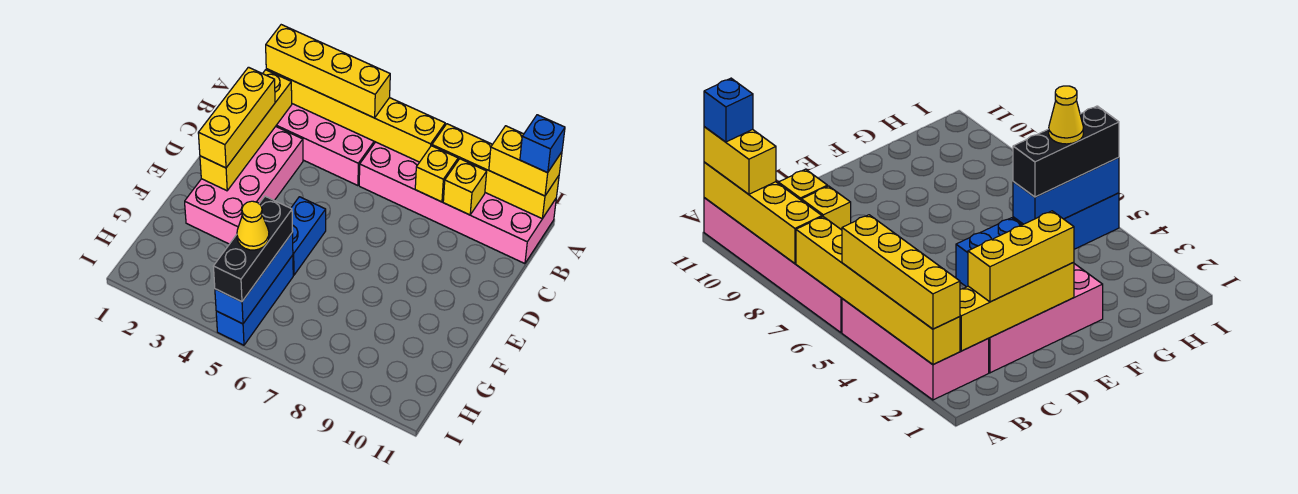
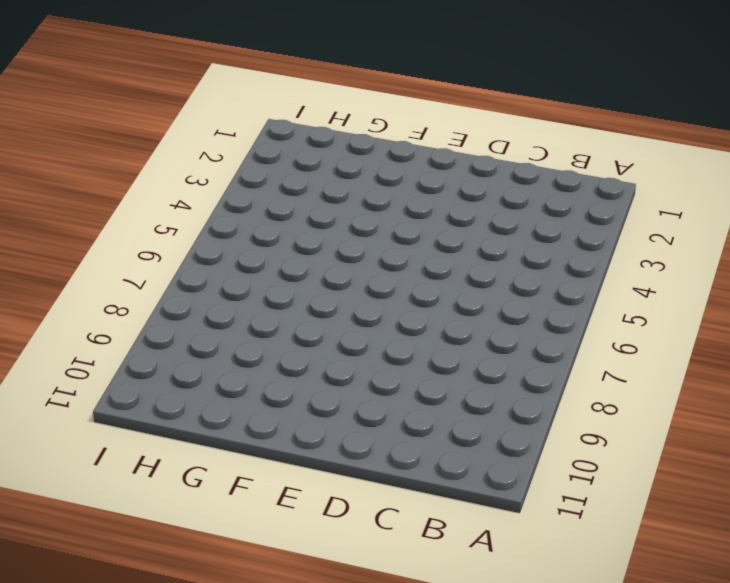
none -> pink brick A2:B5 level 1
none -> pink brick A6:B11 level 1
none -> pink brick C2:F3 level 1

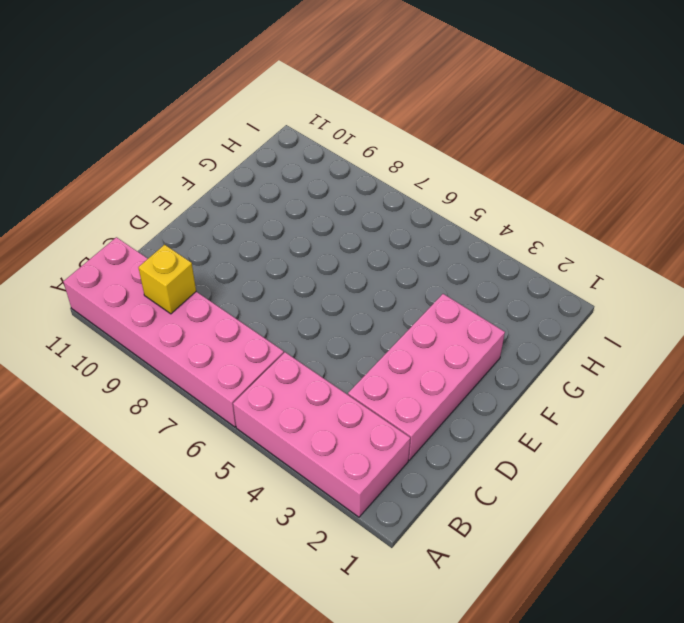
none -> blue brick E5:F5 level 1
none -> blue brick G5:I5 level 1
none -> yellow brick A2:A7 level 2

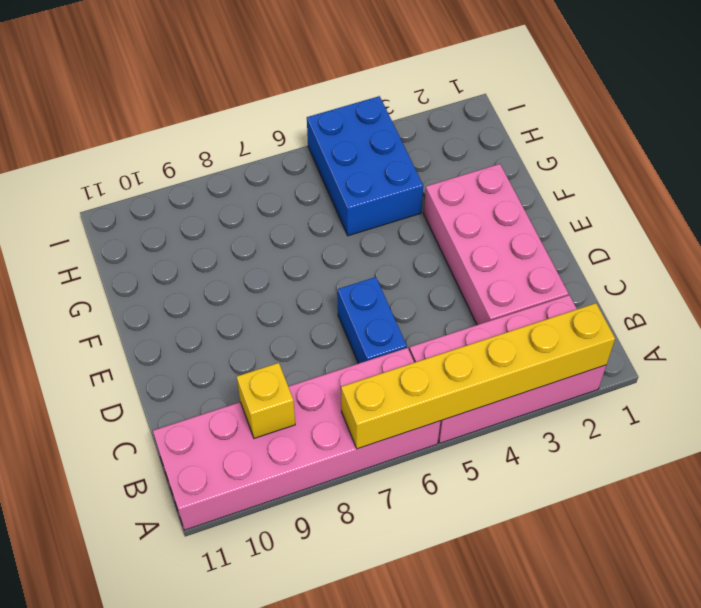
blue brick C6:D6 level 1 -> blue brick E5:F5 level 1
blue brick G4:I5 level 1 -> blue brick G5:I5 level 1
none -> yellow brick A8:A11 level 2
none -> yellow brick B2:E2 level 2
none -> yellow brick B8 level 2

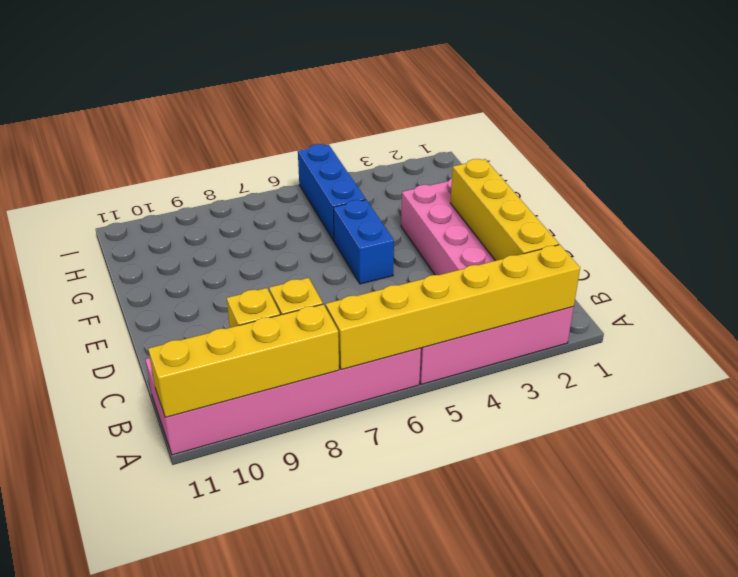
none -> blue brick G5:I5 level 2
none -> yellow brick A2:A5 level 3
none -> yellow brick A10:A11 level 3

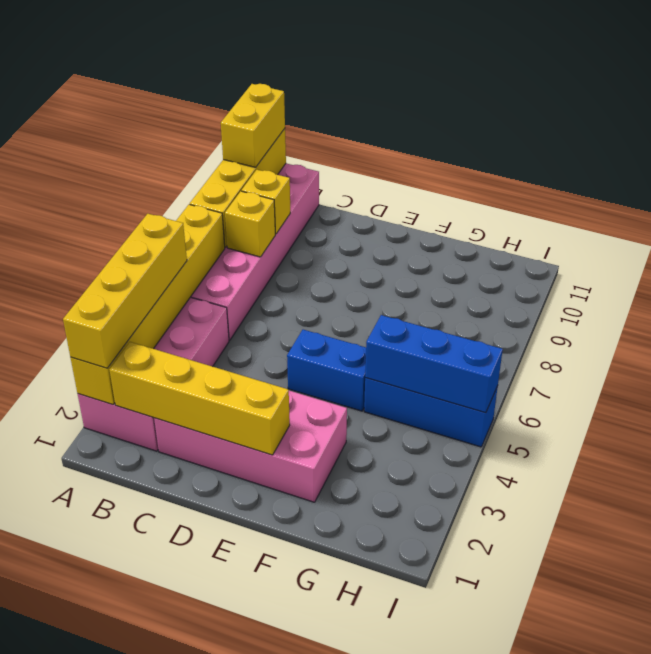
none -> yellow brick C2:E2 level 3
none -> black brick G5:I5 level 3
none -> blue brick A11 level 4

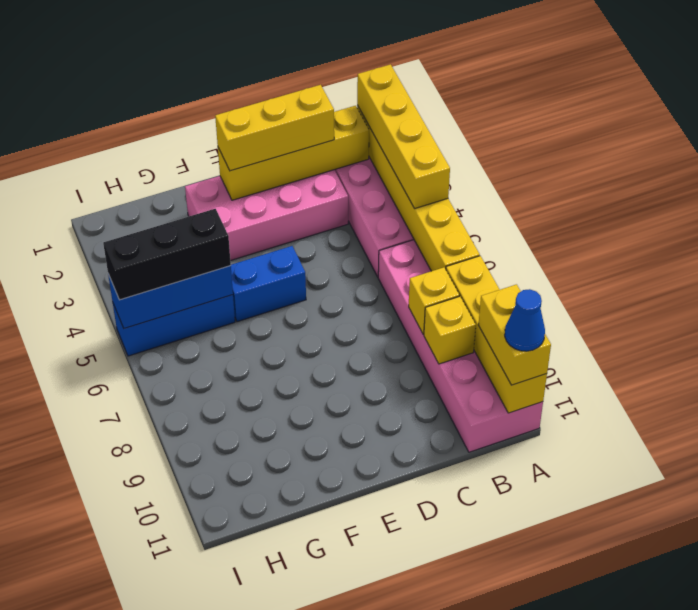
blue cone A11 level 4 -> blue brick A11 level 4
none -> yellow cone H5 level 4

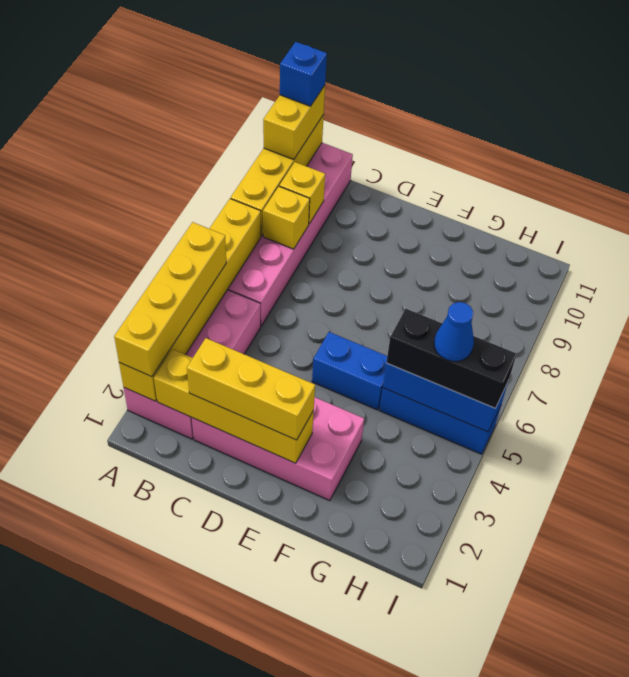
blue cone H5 level 4 -> yellow cone H5 level 4

